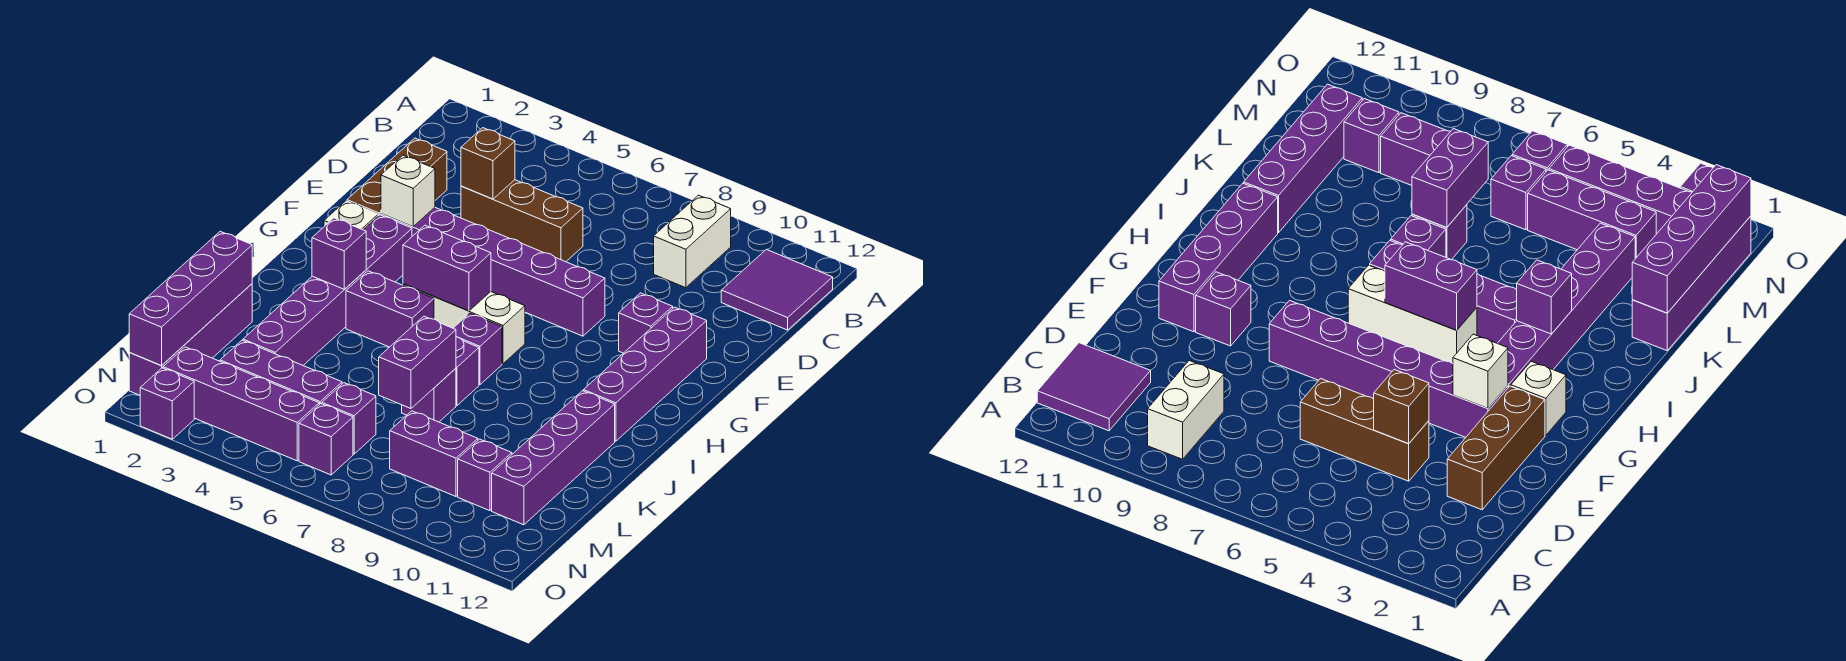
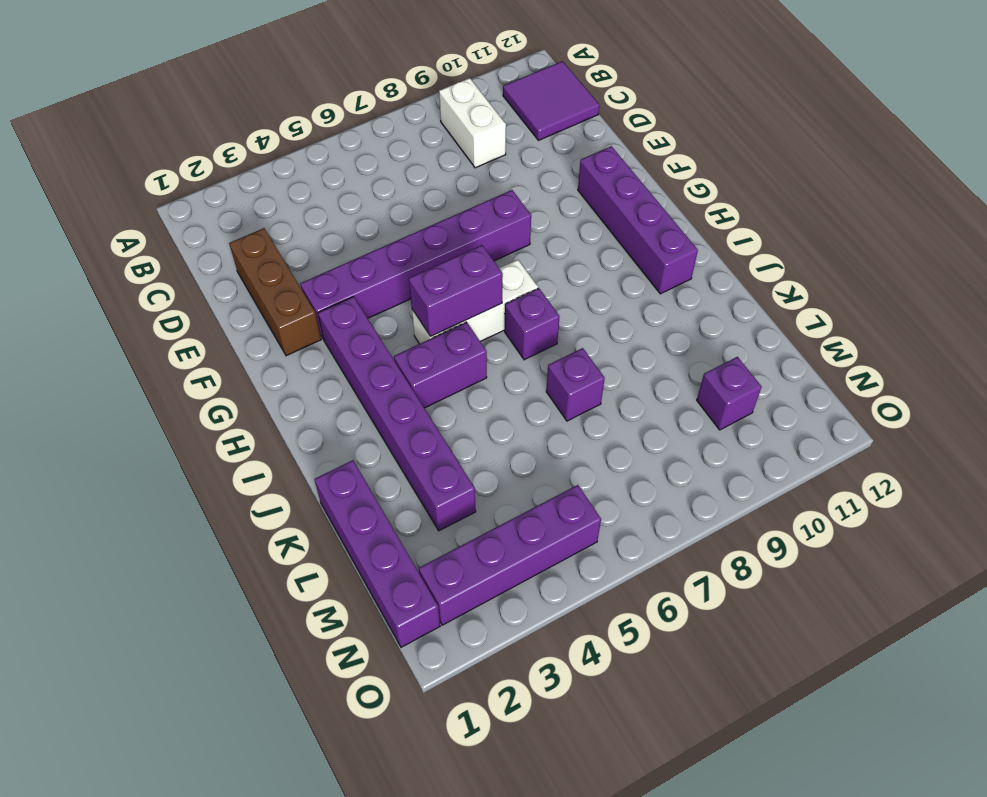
none -> brown brick D4:D6 level 1
none -> purple brick F10 level 1
none -> white brick G2 level 1

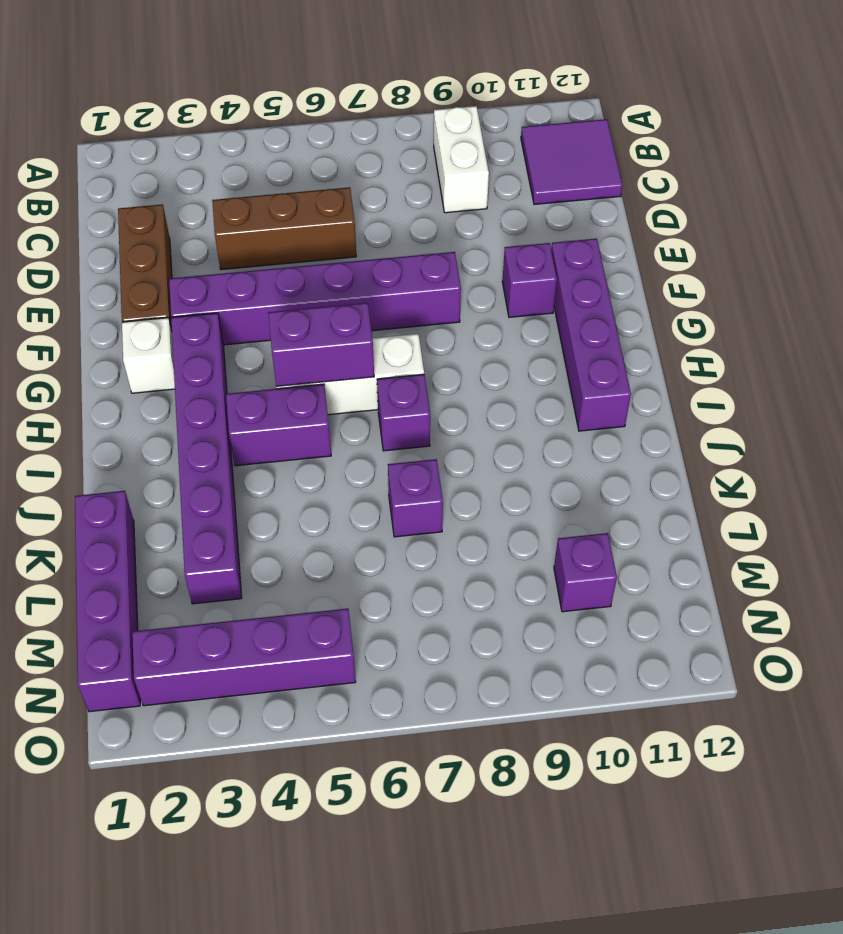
none -> purple brick J7 level 1
none -> purple brick J11:M11 level 1
none -> purple brick M3:M5 level 1

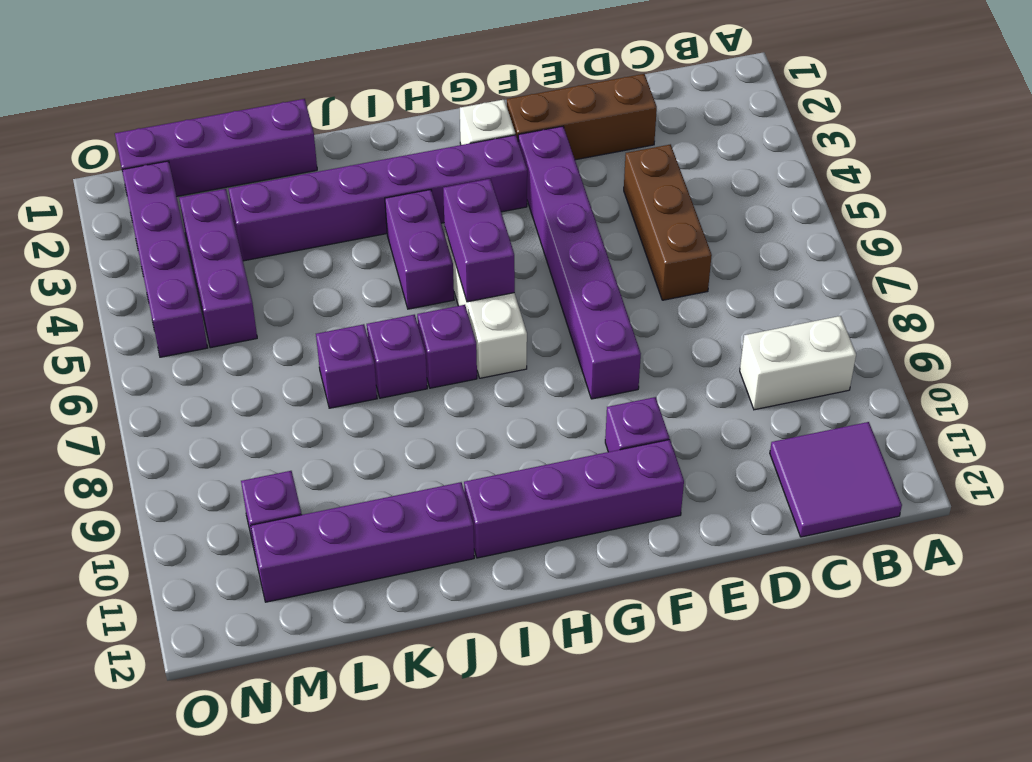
none -> purple brick M6 level 1
none -> purple brick M8:M9 level 1
none -> purple brick N6 level 1

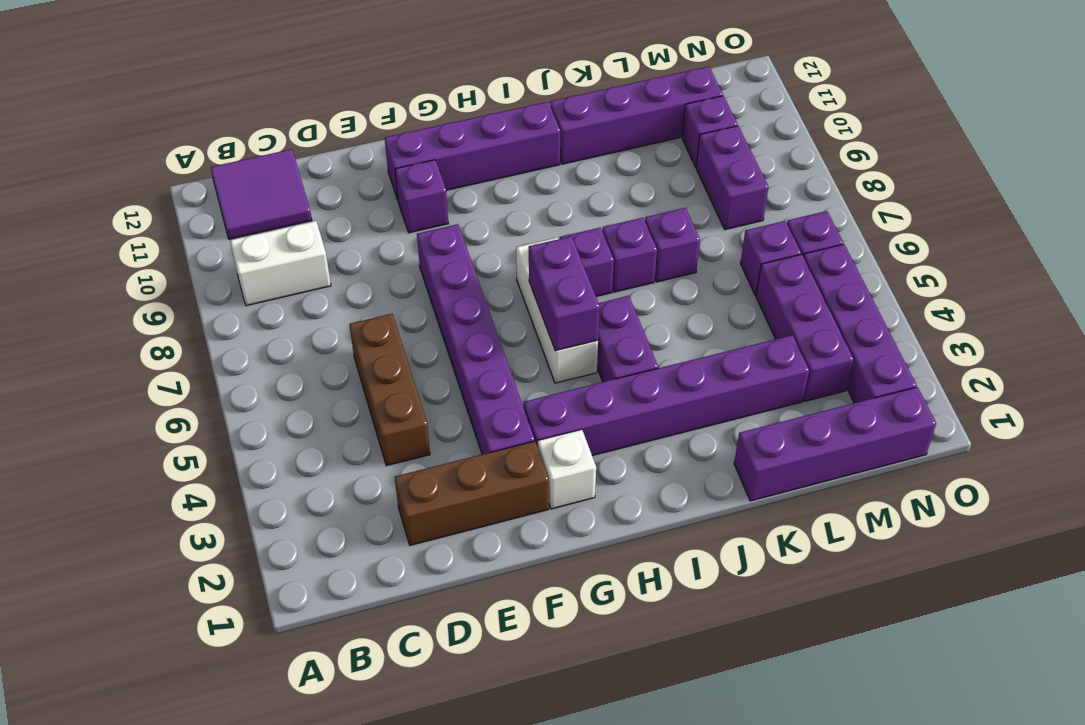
none -> purple brick O2 level 1
none -> brown brick D4 level 2
none -> white brick F3 level 2

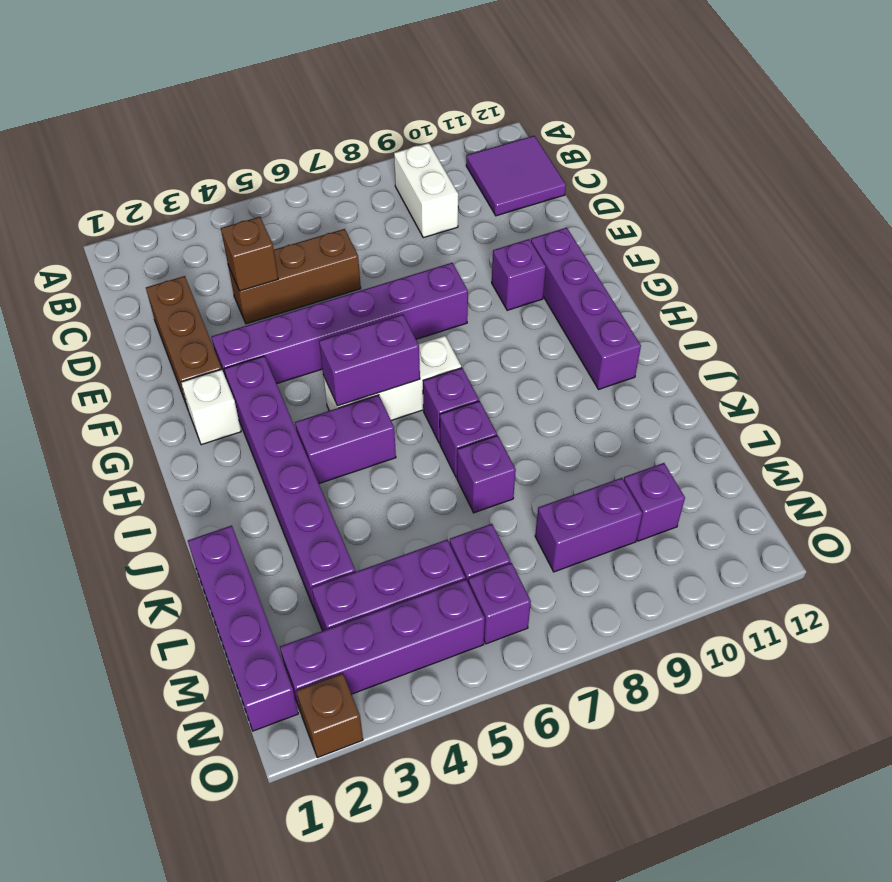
brown brick O2 level 1 -> purple brick O2 level 1
none -> purple brick J11:M11 level 1
none -> white brick F3 level 2
none -> purple brick I3 level 2

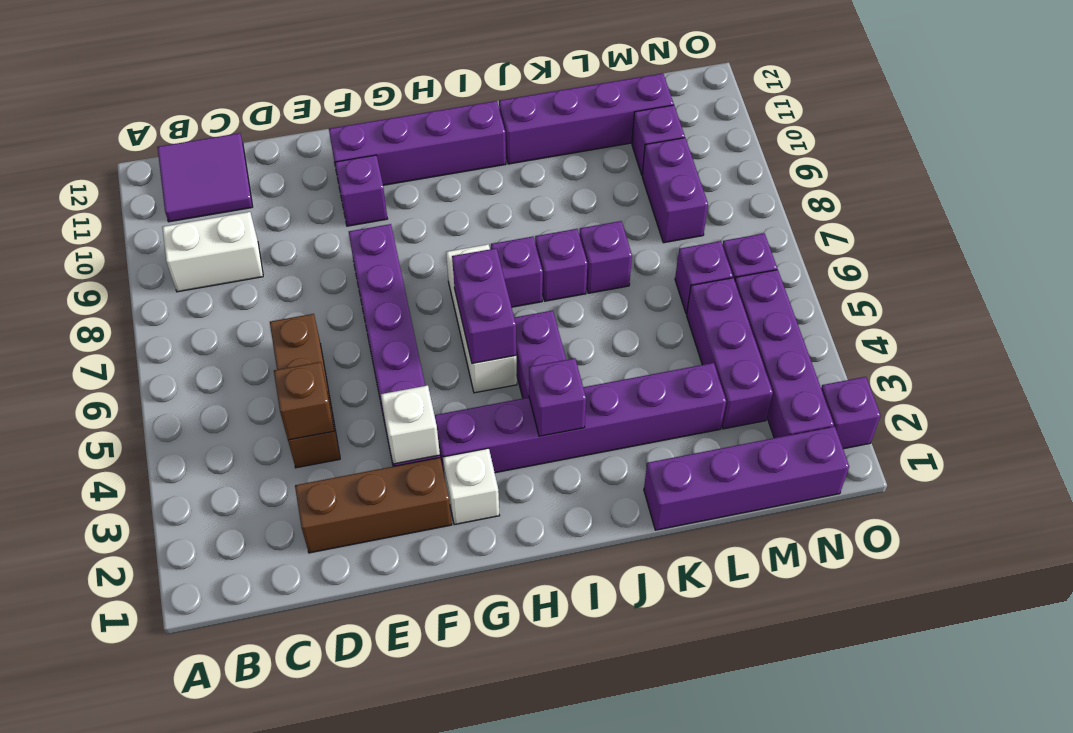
none -> purple brick K1:N1 level 2
none -> purple brick K7:L7 level 2

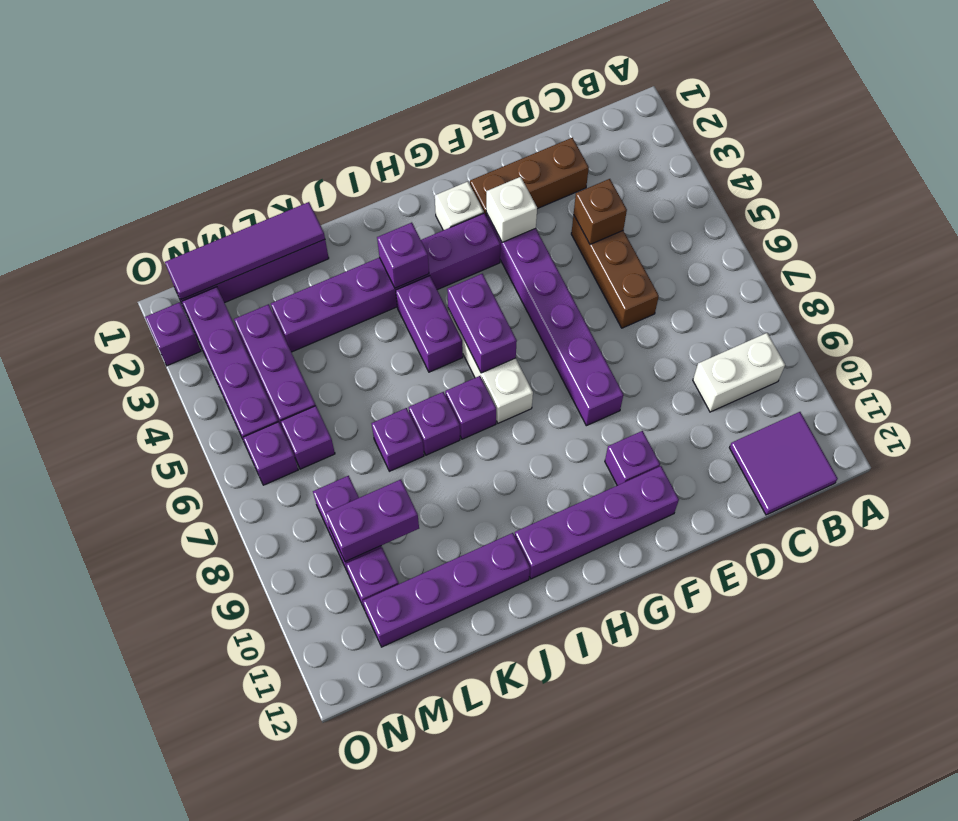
purple tile K1:N1 level 2 -> purple brick K1:N1 level 2
purple brick L9:M9 level 2 -> purple brick K7:L7 level 2

